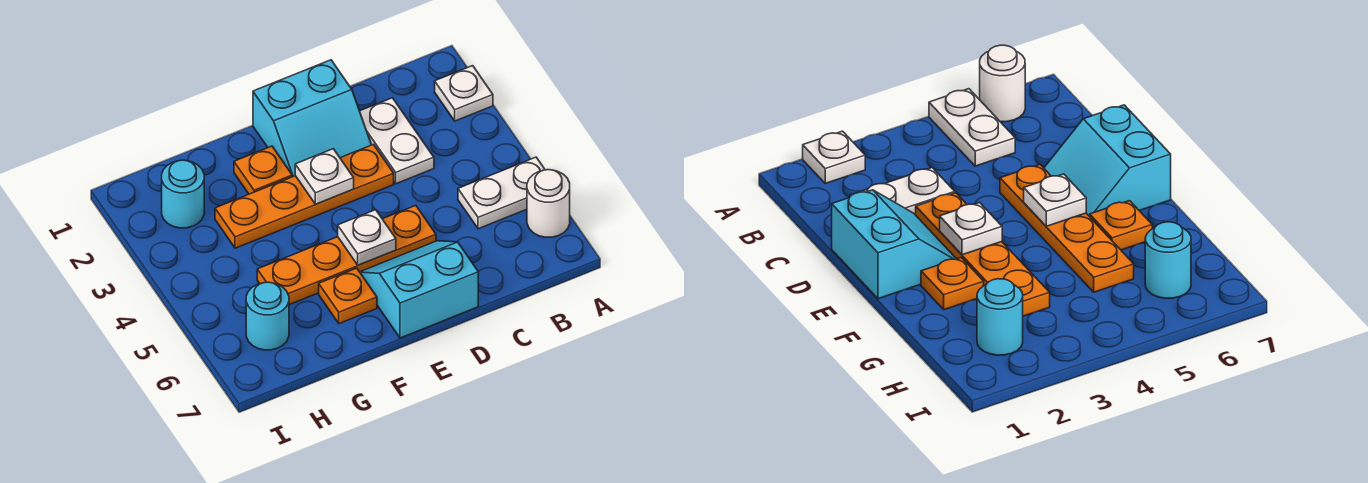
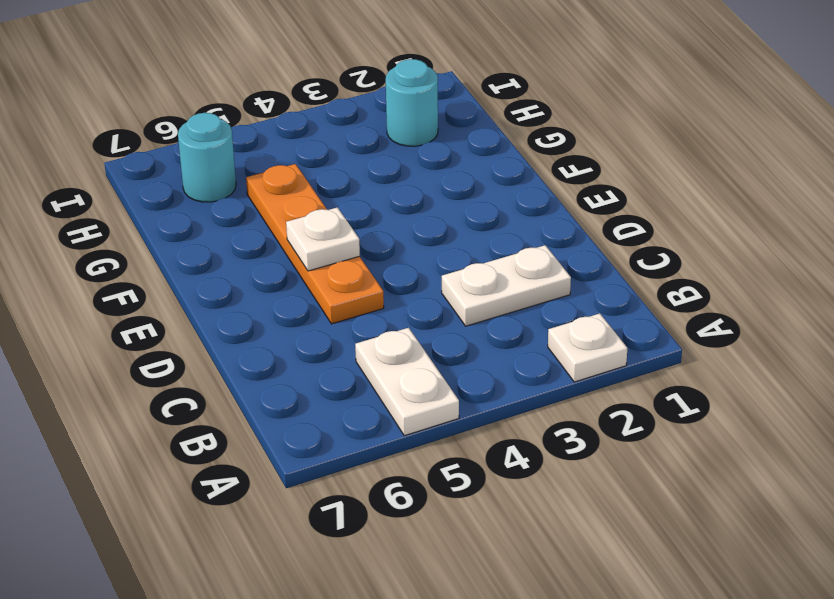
none -> white round brick A6 level 1
none -> cyan slope D1:E2 level 1 top 1
none -> orange plate D3:G3 level 1

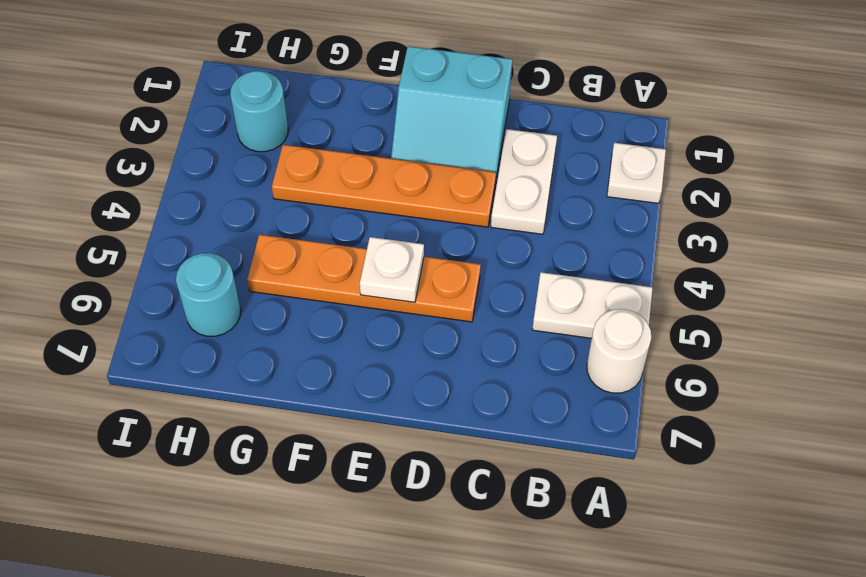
none -> cyan slope D6:E7 level 1 top 7
none -> orange plate F2 level 1
none -> orange plate F6 level 1

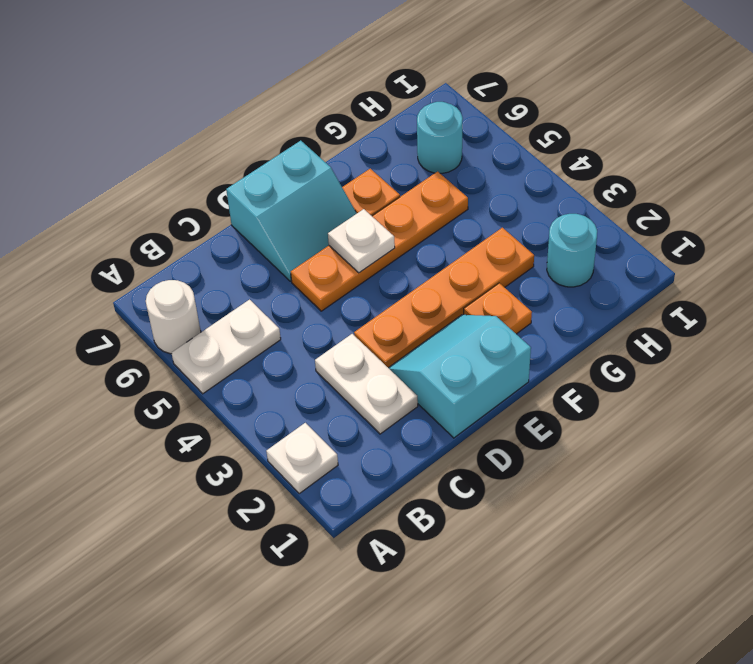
none -> white plate E3 level 2

